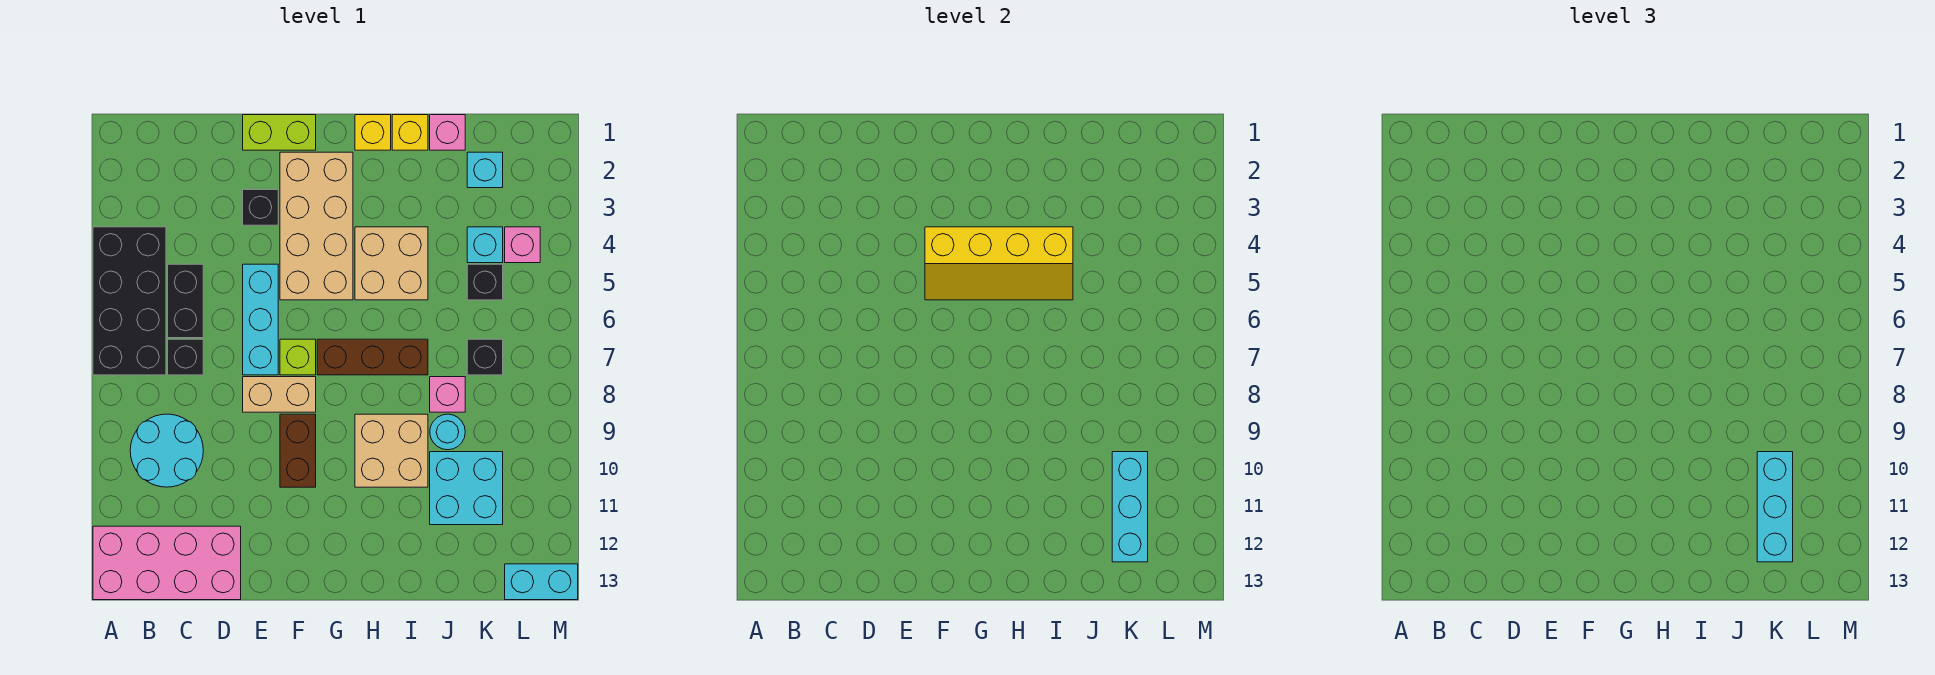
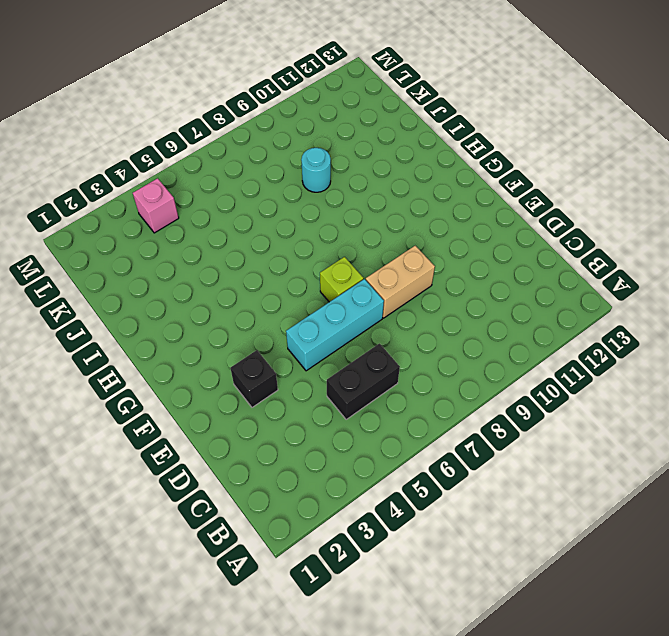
tan brick E8:E9 level 1 -> tan brick E8:F8 level 1
none -> black brick A4:B7 level 1
none -> pink brick A12:D13 level 1
none -> cyan round brick B9:C10 level 1
none -> black brick C7 level 1

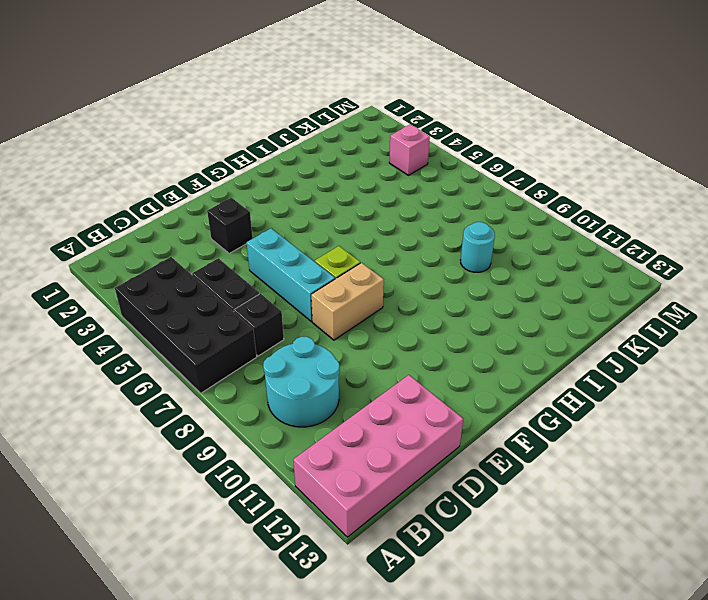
none -> lime brick E1:F1 level 1
none -> tan brick F2:G5 level 1
none -> brown brick F9:F10 level 1
none -> brown brick G7:I7 level 1

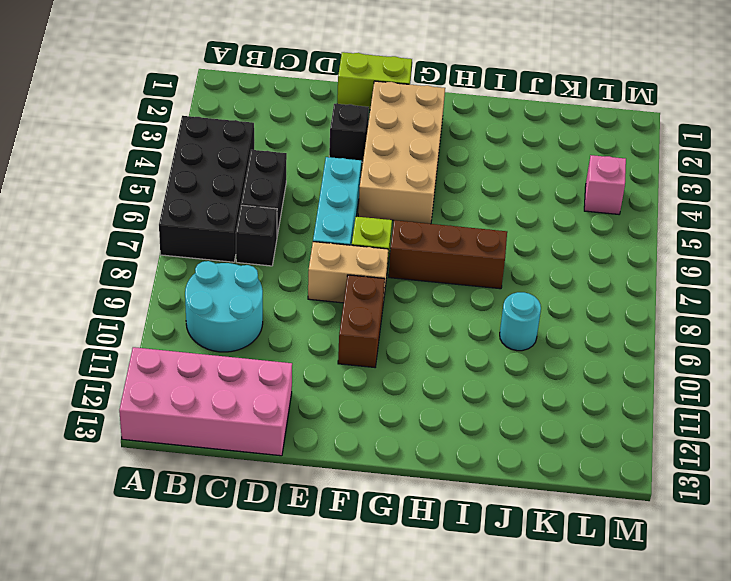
none -> yellow brick H1 level 1
none -> tan brick H4:I5 level 1
none -> tan brick H9:I10 level 1
none -> yellow brick I1 level 1

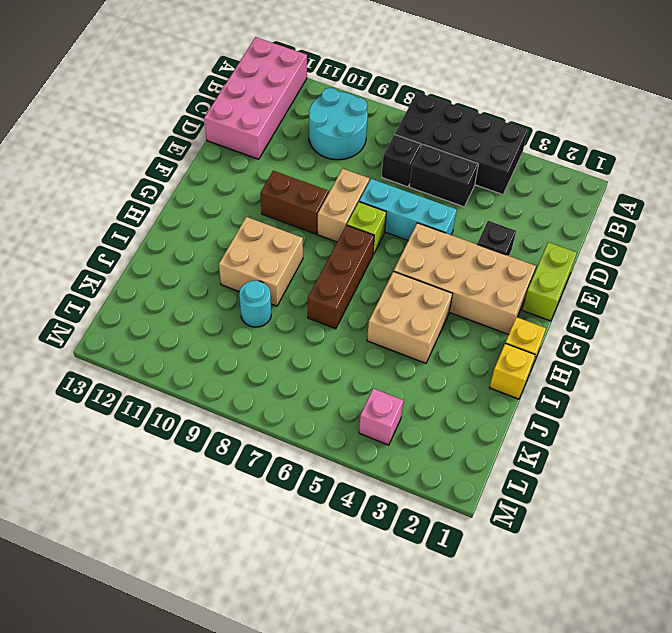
none -> pink brick J1 level 1
none -> pink brick J8 level 1
none -> cyan brick J10:K11 level 1
none -> cyan brick K2 level 1

